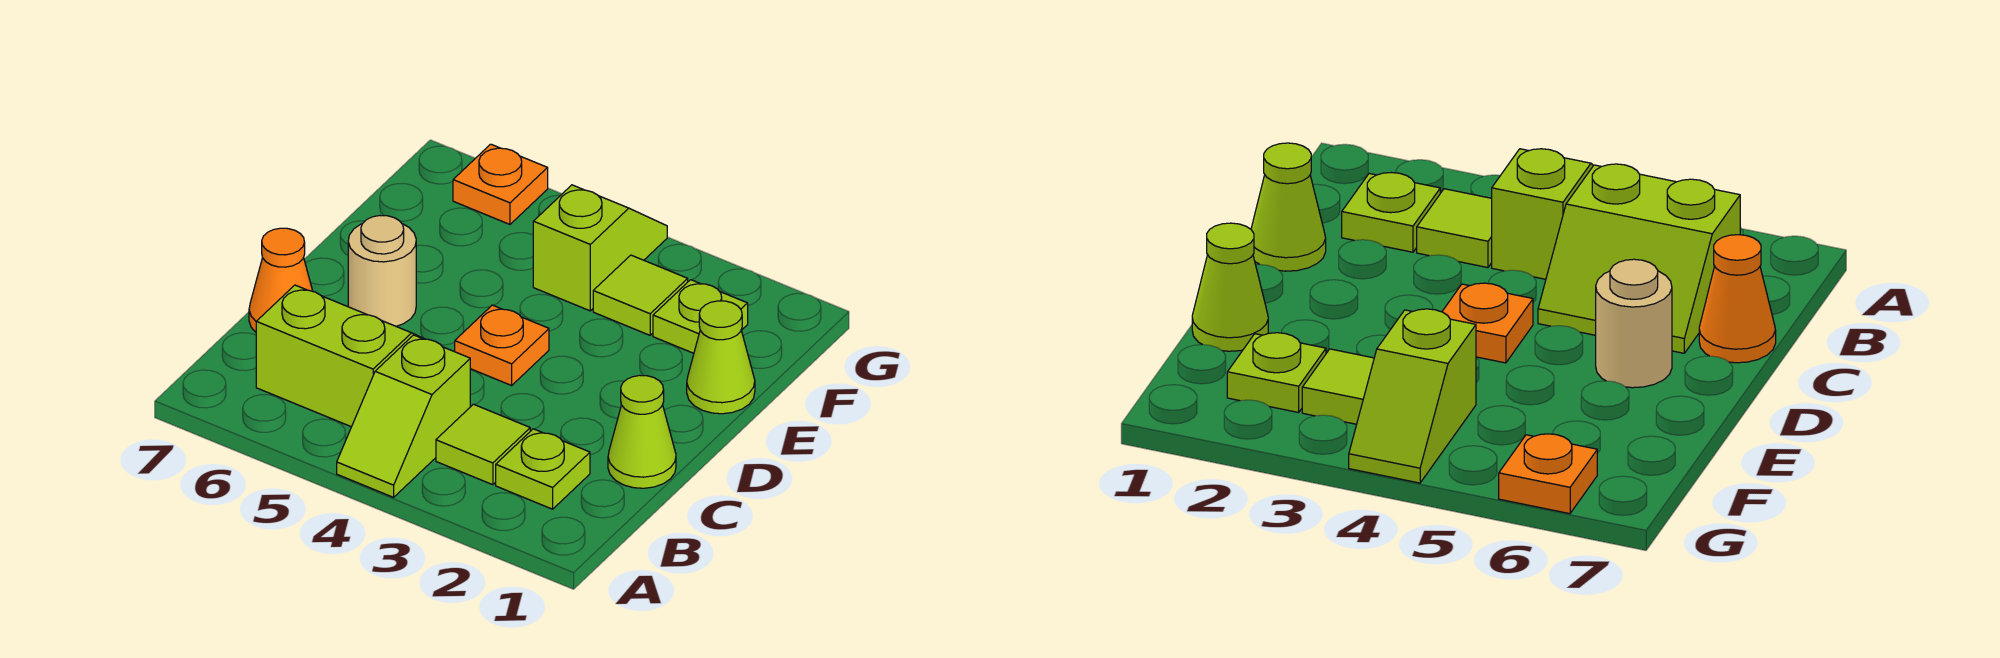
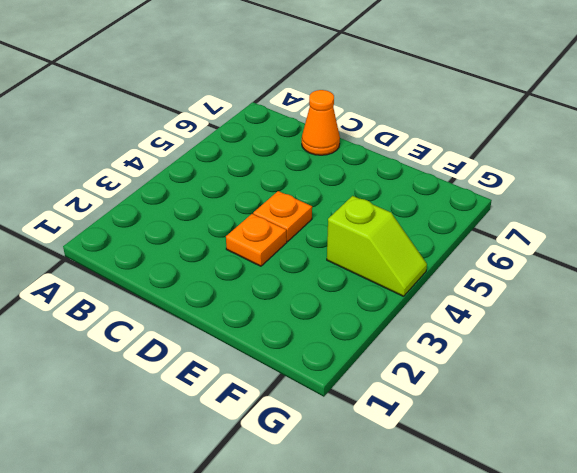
orange plate D3 level 1 -> orange plate G6 level 1
none -> lime slope A4:B4 level 1 top B
none -> lime plate B2 level 1
none -> lime tile B3 level 1

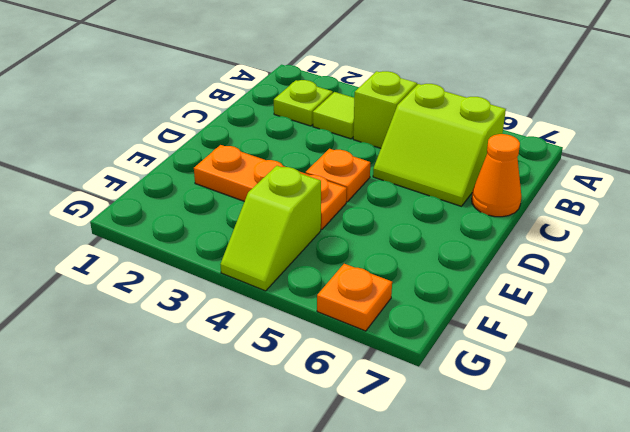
orange plate E2:E4 level 1 -> none
none -> lime cone C1 level 1
none -> tan round brick D6 level 1
none -> lime cone E1 level 1

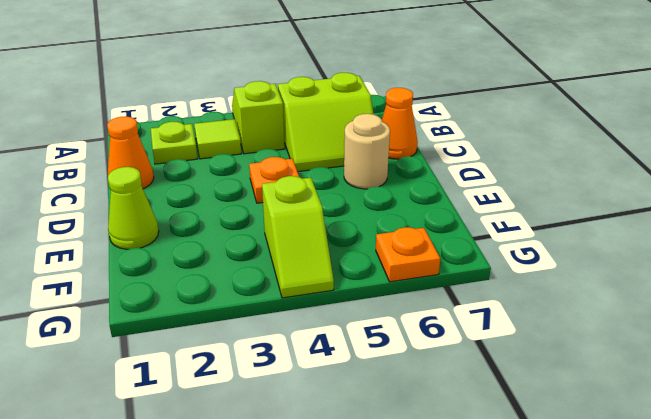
orange cone C1 level 1 -> lime cone C1 level 1
none -> lime plate F2 level 1
none -> lime tile F3 level 1

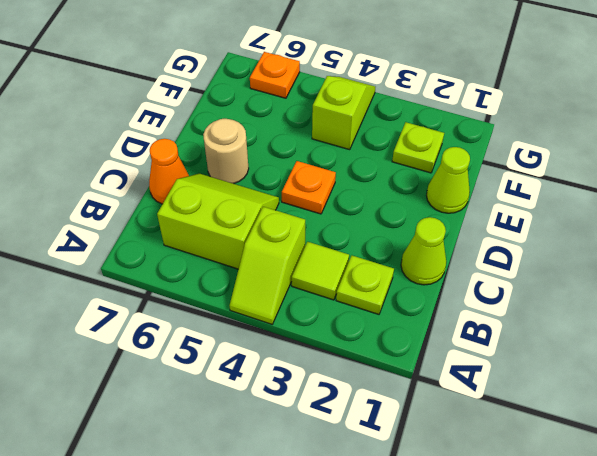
none -> lime tile F3 level 1

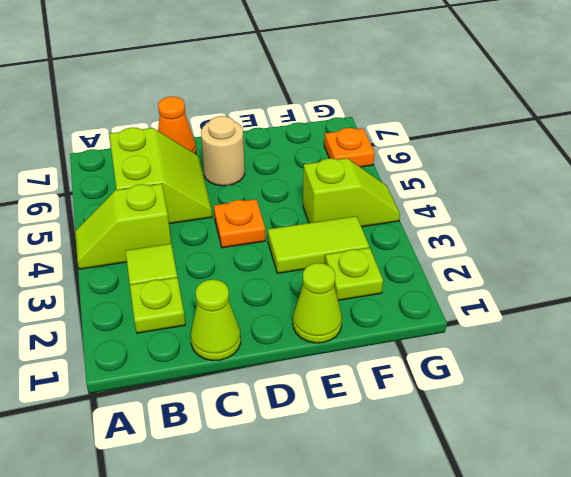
lime tile E3:F3 level 1 -> lime tile F3 level 1

